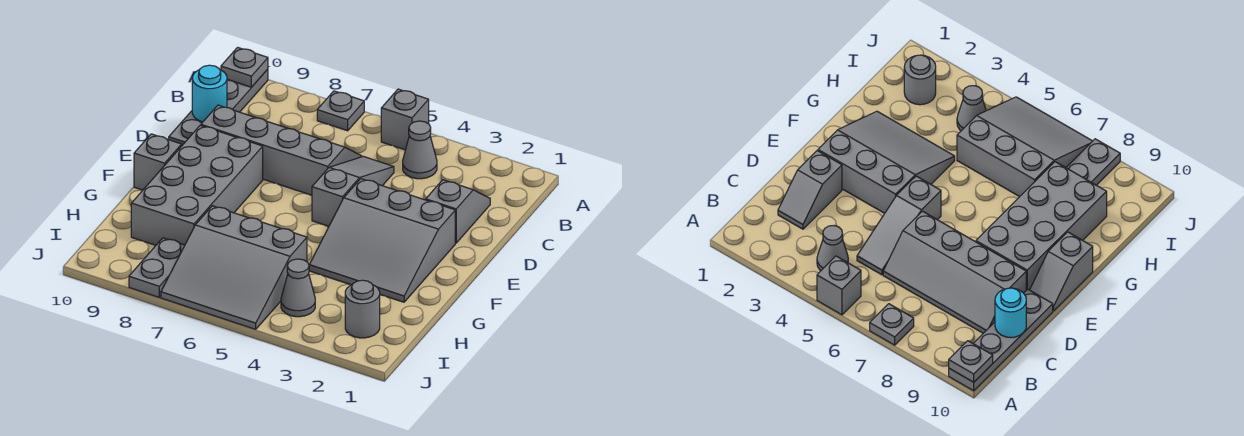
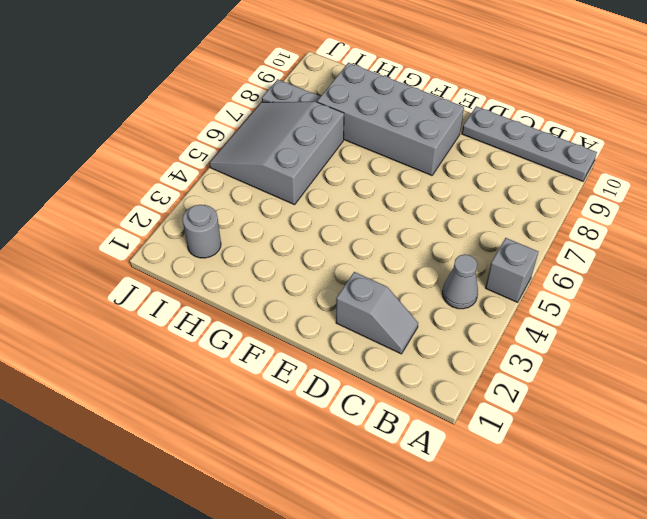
none -> grey plate A7 level 1
none -> grey slope C5:E5 level 1 top E
none -> grey slope C6:D9 level 1 top D

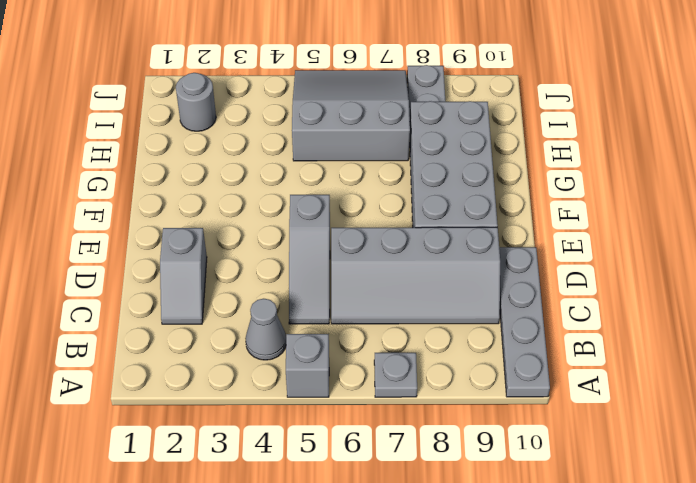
none -> grey slope E2:G4 level 1 top E
none -> grey slope E10:F10 level 1 top F
none -> grey cone I4 level 1

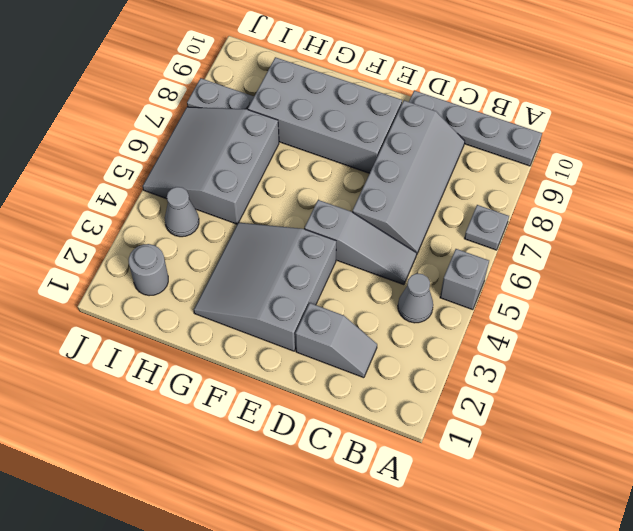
none -> grey slope E10:F10 level 1 top F
none -> grey plate A10 level 2
none -> cyan round brick C10 level 2

